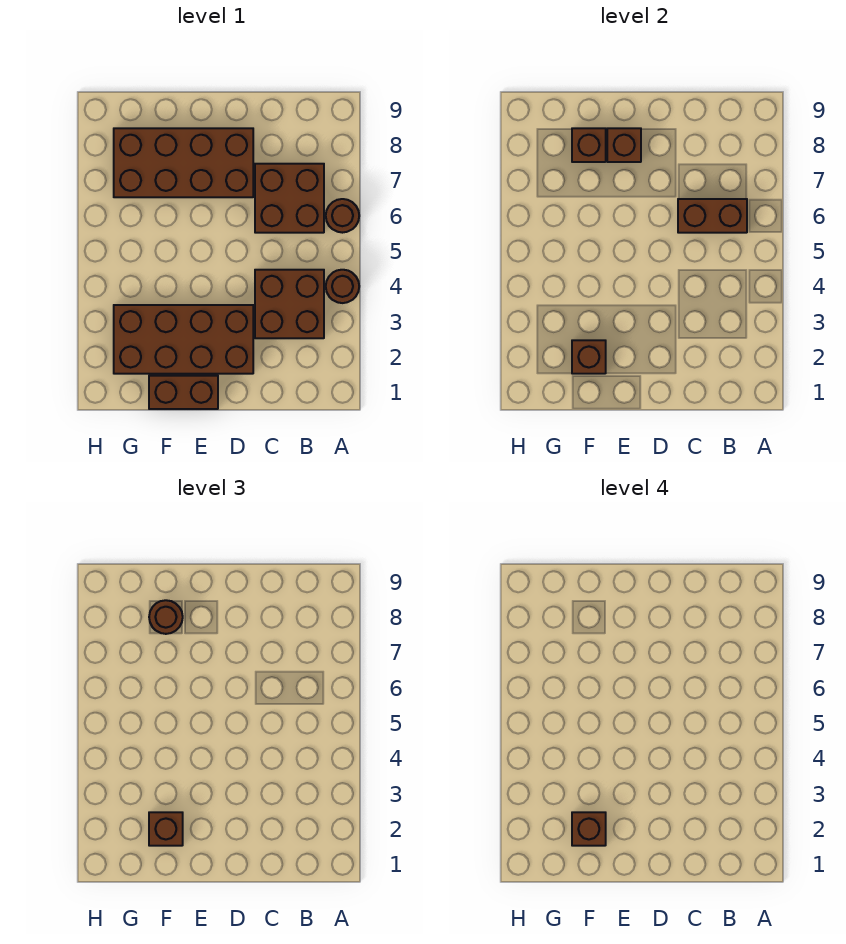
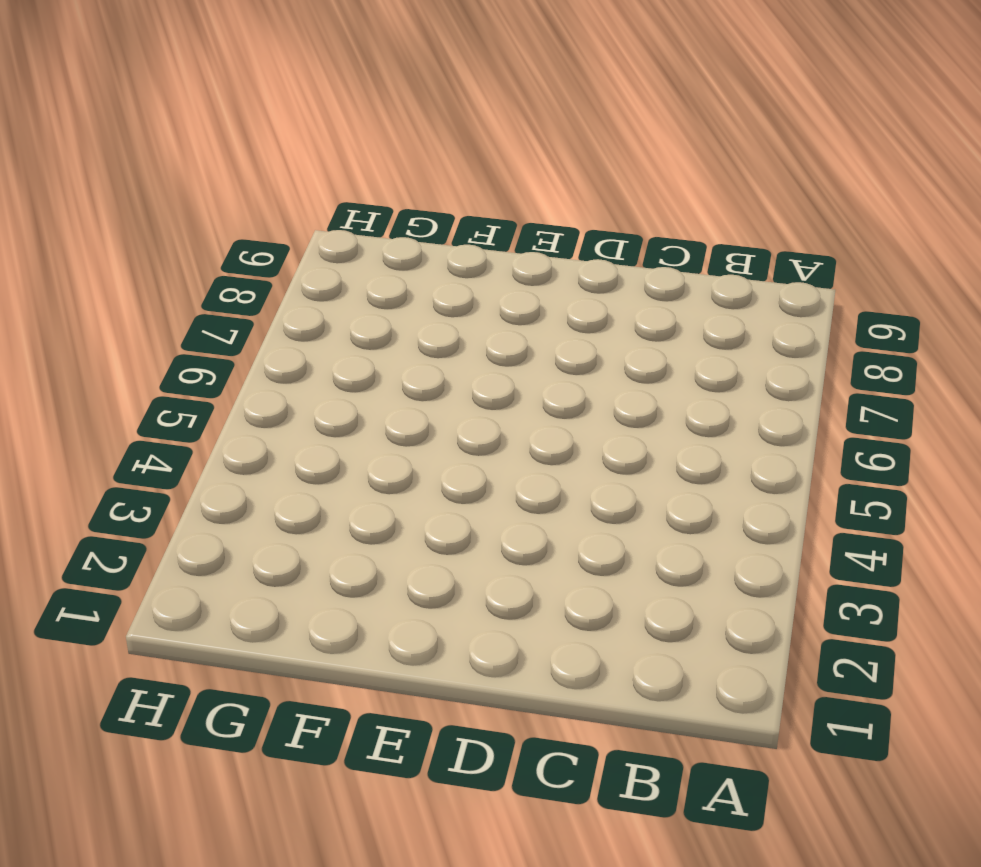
none -> brown round brick A4 level 1
none -> brown round brick A6 level 1
none -> brown brick B3:C4 level 1

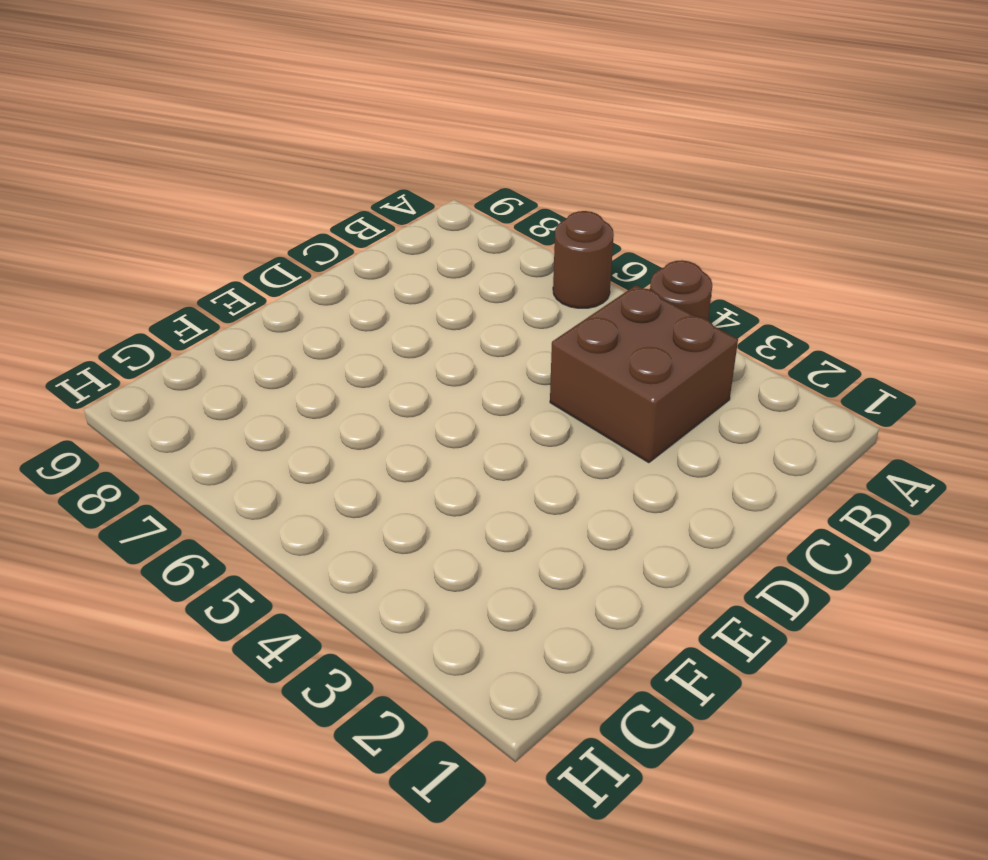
none -> brown brick B6:C7 level 1
none -> brown brick D2:G3 level 1
none -> brown brick D7:G8 level 1

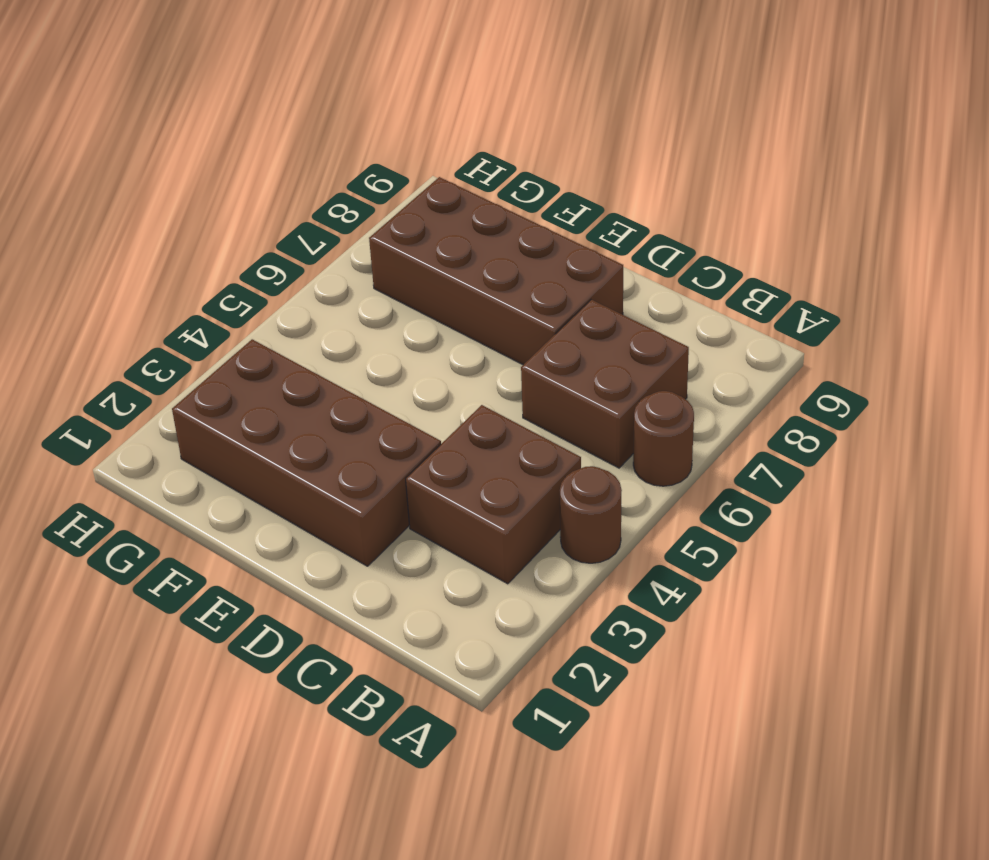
none -> brown brick E1:F1 level 1
none -> brown brick B6:C6 level 2
none -> brown brick E8 level 2

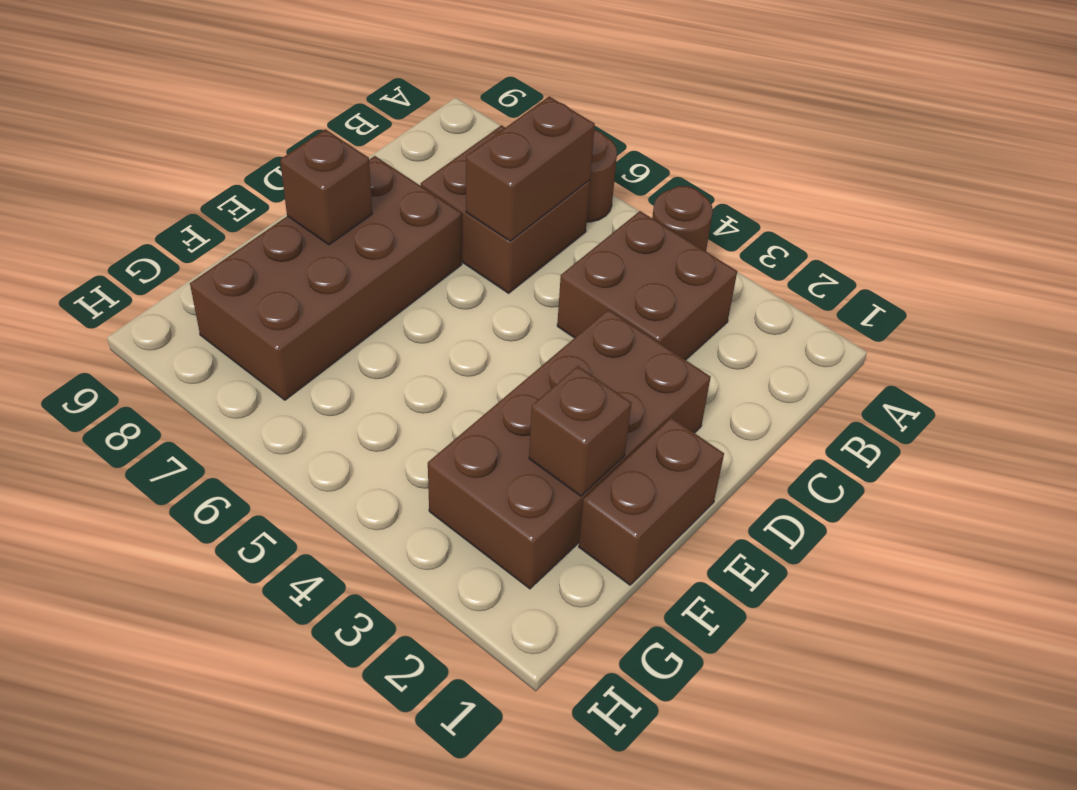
none -> brown brick F8 level 2
none -> brown brick F2 level 3
none -> brown round brick F8 level 3

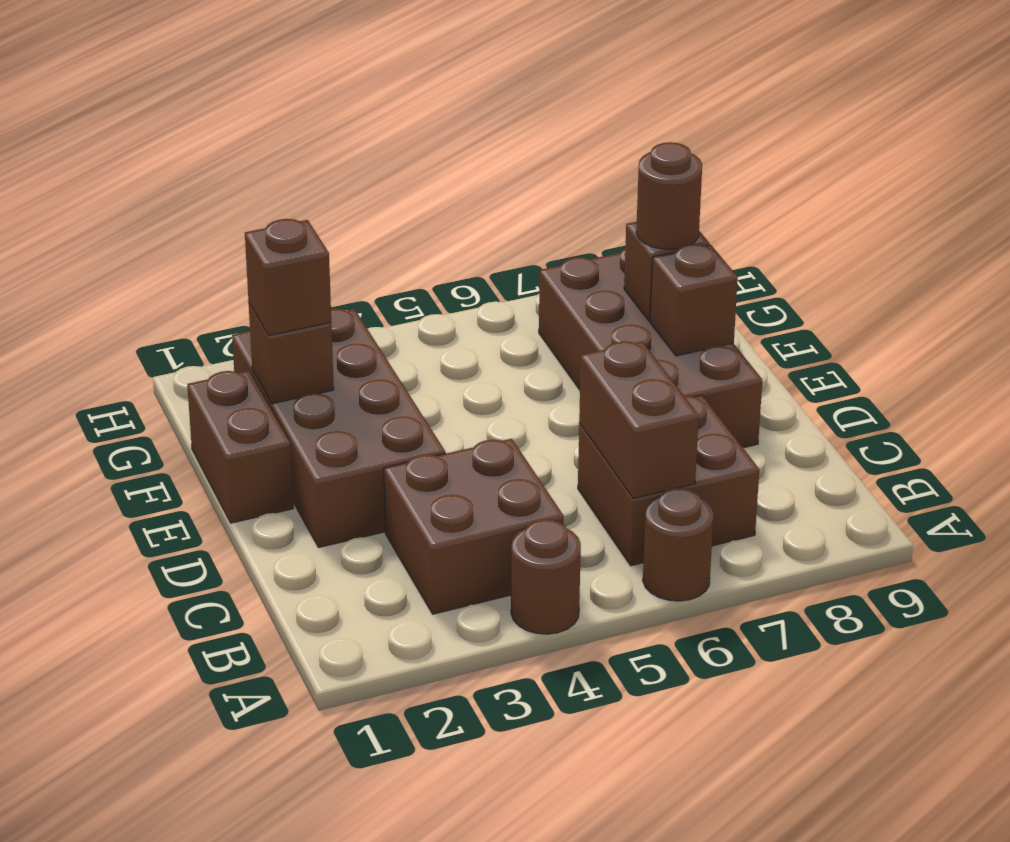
none -> brown brick F2 level 4

